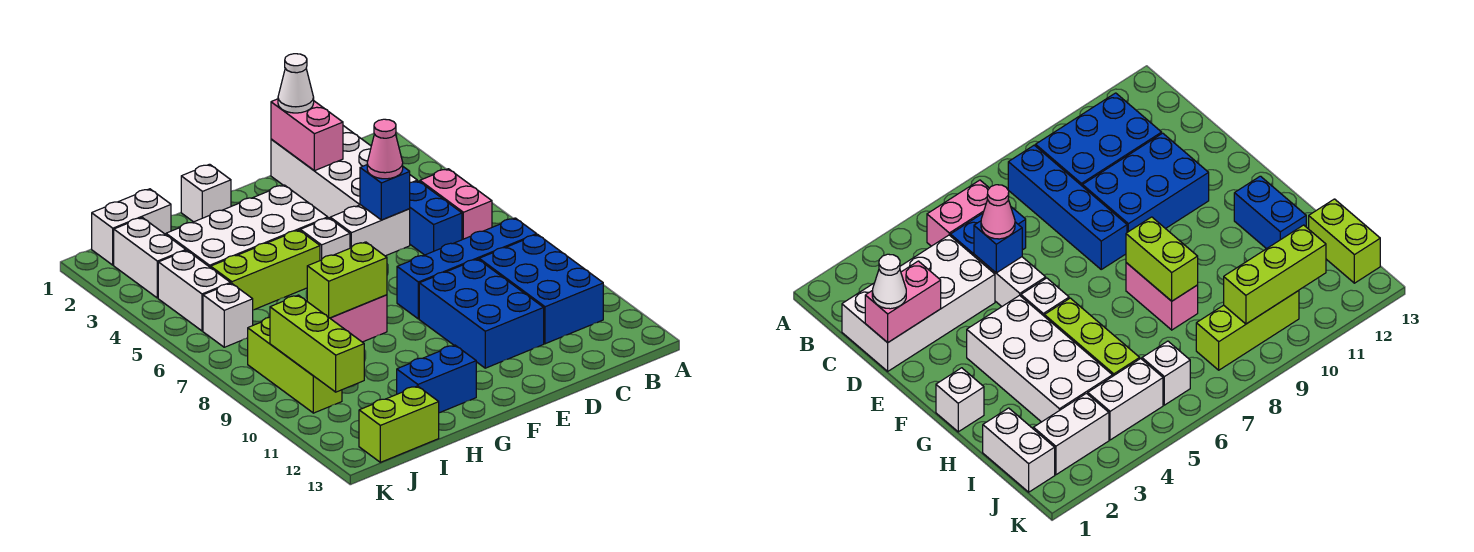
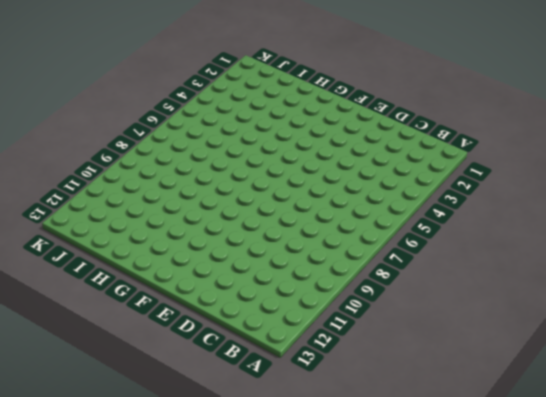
none -> pink brick B5:B6 level 1
none -> blue brick B8:E8 level 1
none -> blue brick B9:C11 level 1

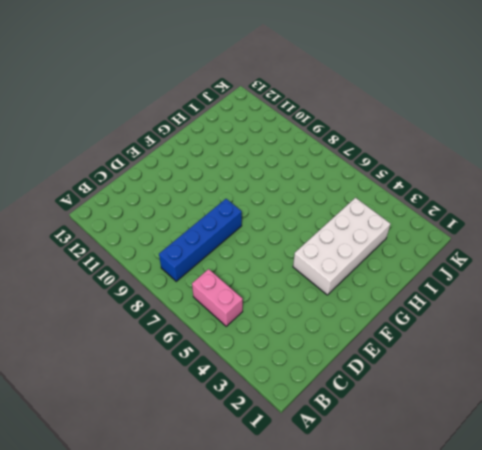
none -> blue brick B9:C11 level 1
none -> white brick C1:D4 level 1
none -> blue brick C5:C6 level 1

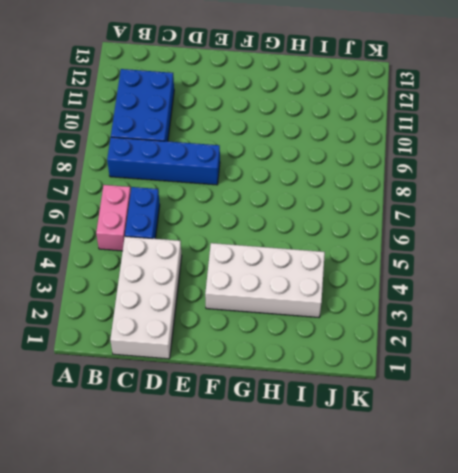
none -> white brick D5:E5 level 1
none -> blue brick D9:E11 level 1
none -> white brick F5 level 1

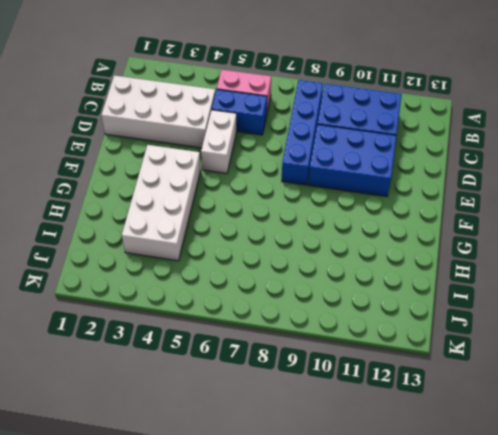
none -> white brick F5 level 1
none -> white brick G1 level 1
none -> lime brick G5:I5 level 1

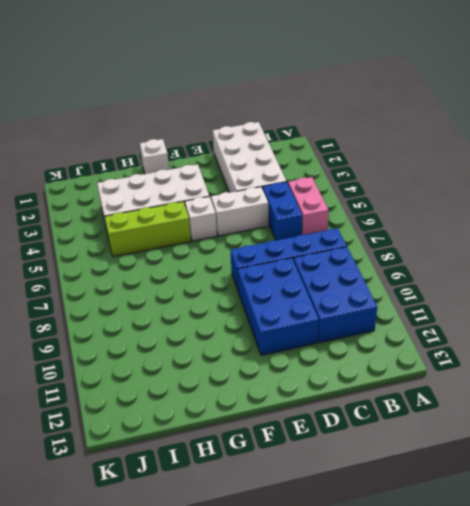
none -> pink brick G8:H8 level 1
none -> blue brick G12:H12 level 1
none -> white brick I1:J1 level 1

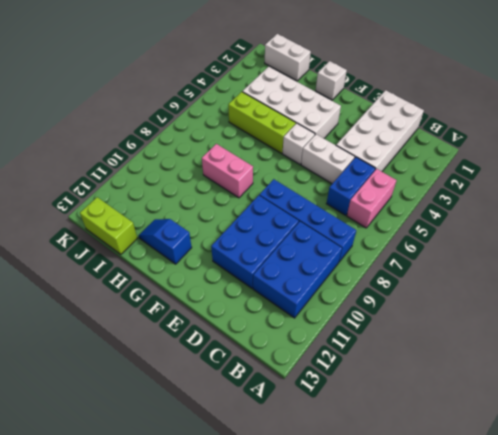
blue slope G12:H12 level 1 top G -> blue brick G12:H12 level 1
none -> white brick J2:J3 level 1
none -> white brick J4:J5 level 1
none -> white brick J6 level 1

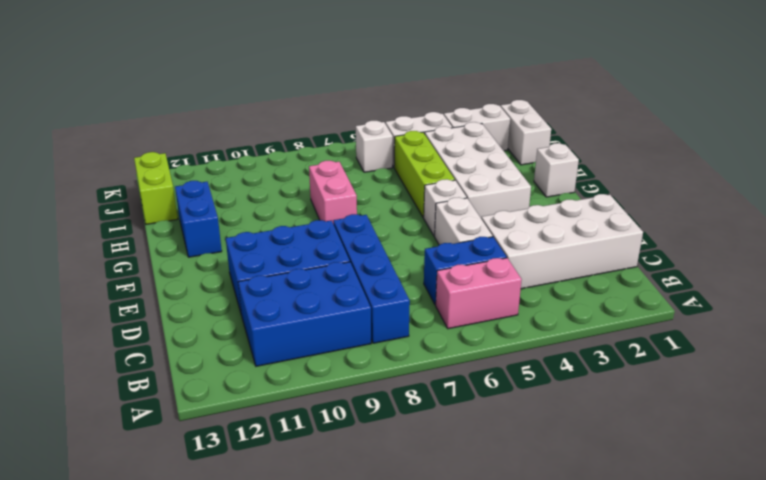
none -> lime brick J8:J10 level 1
none -> pink brick D1:D2 level 2
none -> blue brick D5 level 2

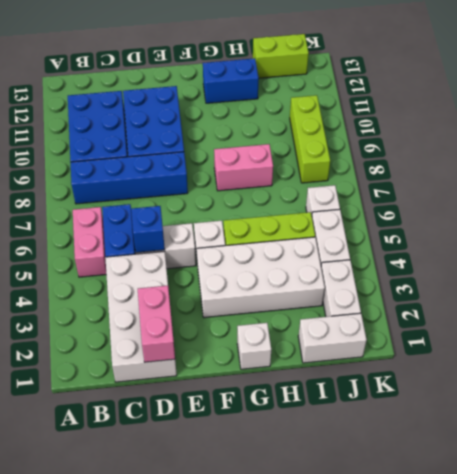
none -> lime brick G8:H8 level 2
none -> lime brick J9:J11 level 2
none -> white cone D1 level 3

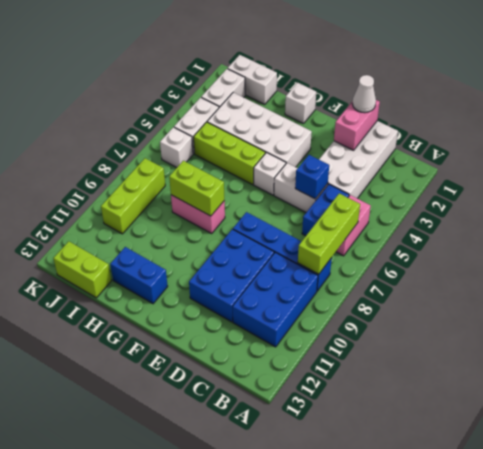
lime brick B6:B8 level 2 -> lime brick J9:J11 level 2
none -> pink cone D5 level 3

